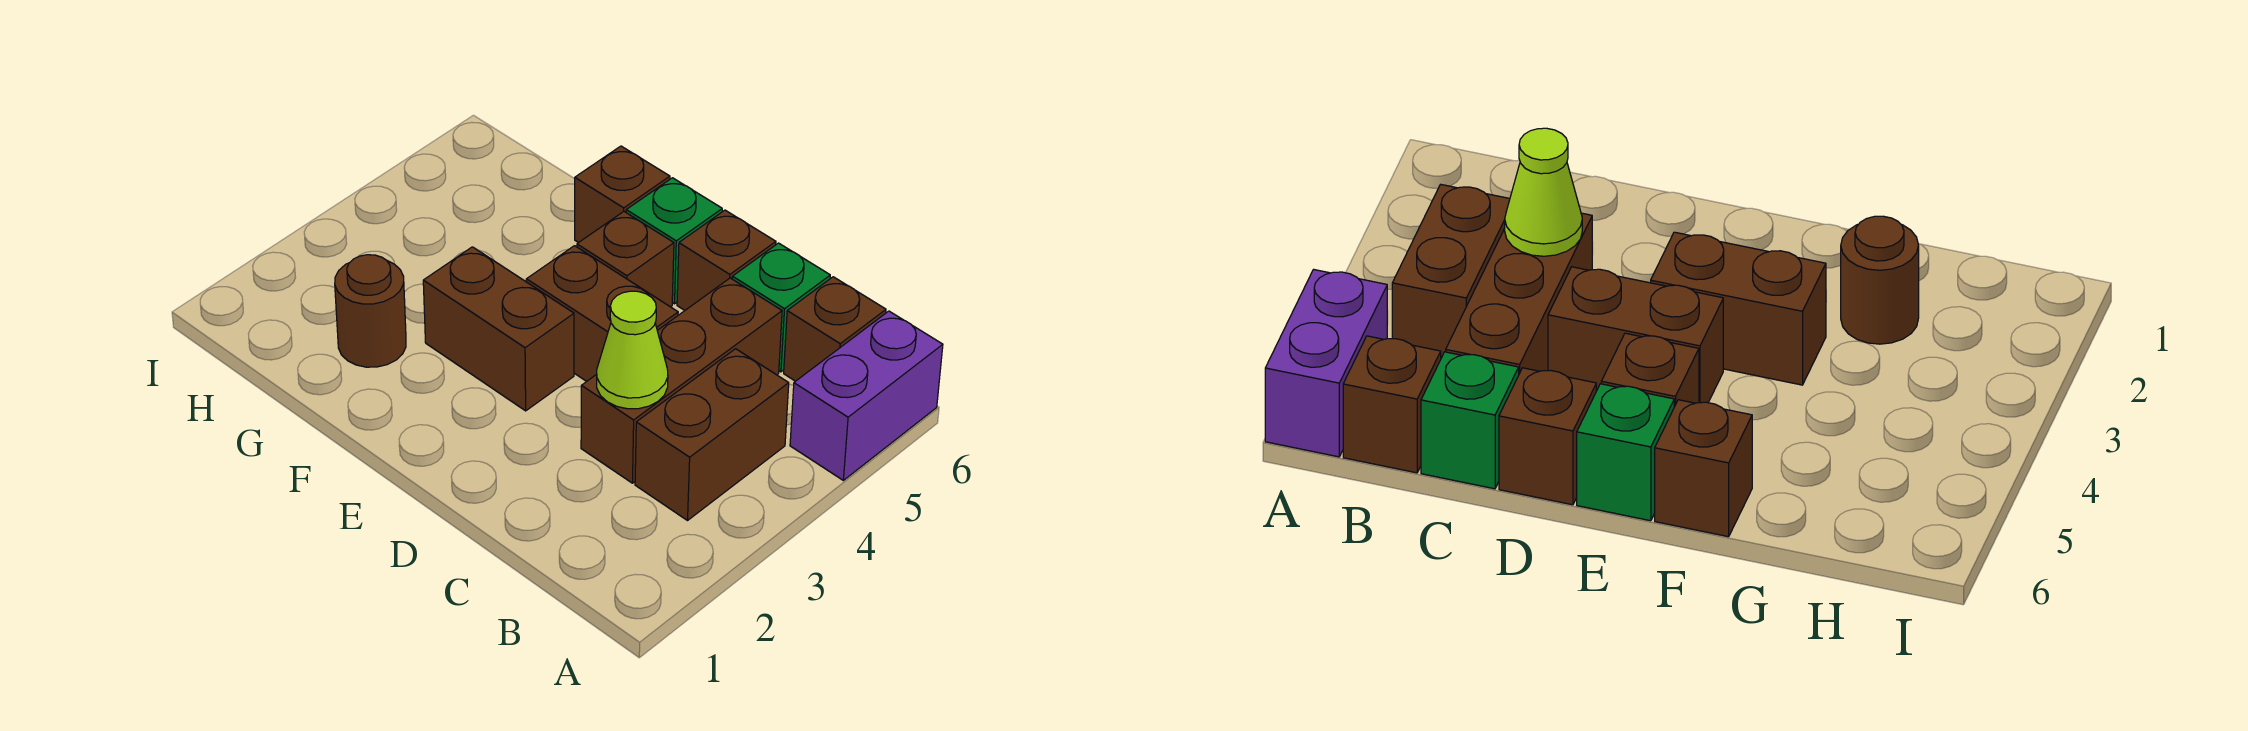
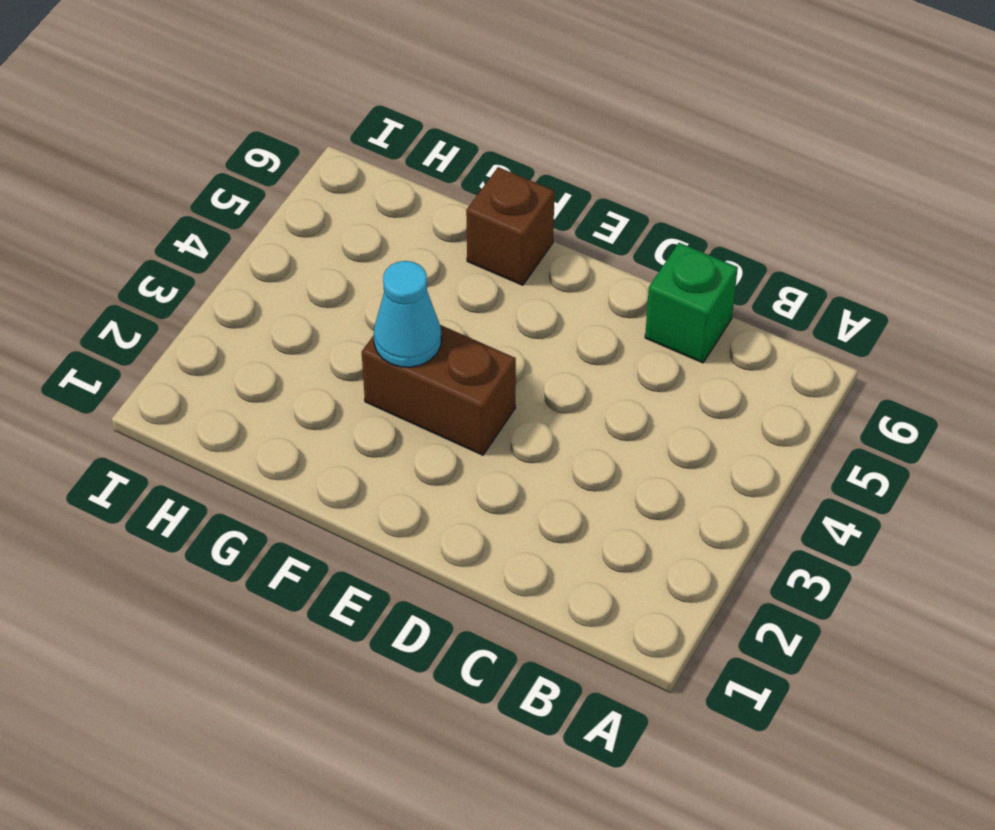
cyan cone F3 level 2 -> none
none -> purple brick A5:A6 level 1
none -> brown brick B3:B4 level 1
none -> brown brick B6 level 1

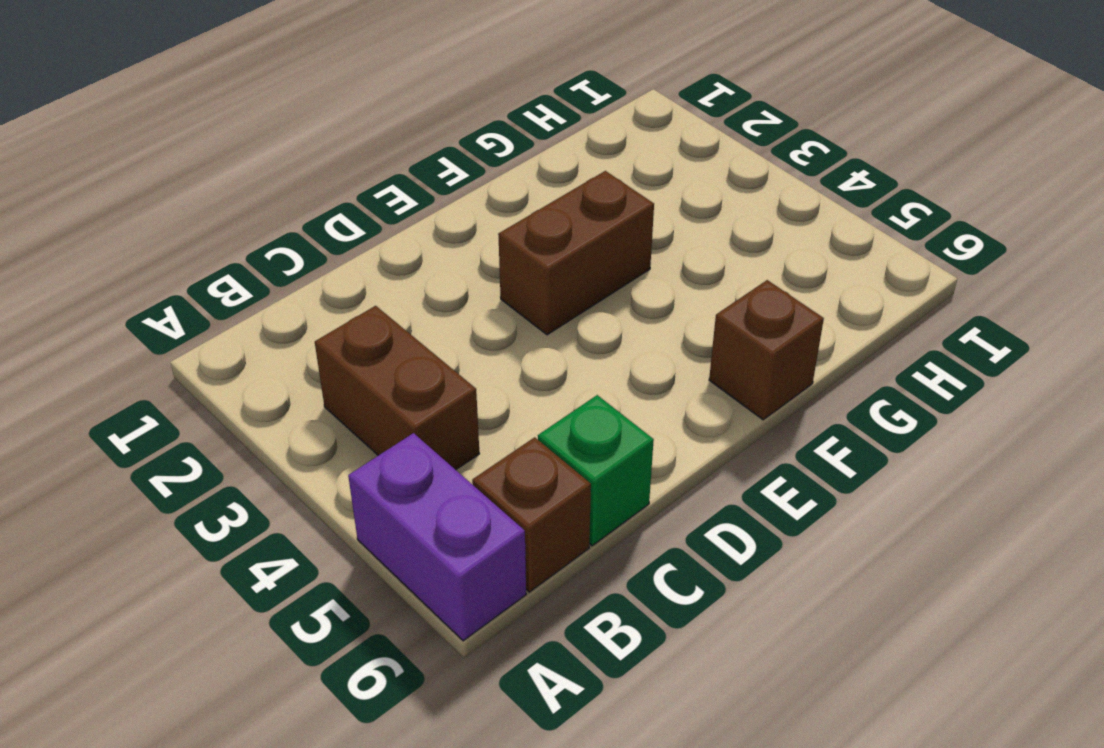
none -> brown brick C3:C5 level 1
none -> brown brick D4:E4 level 1
none -> brown brick D6 level 1

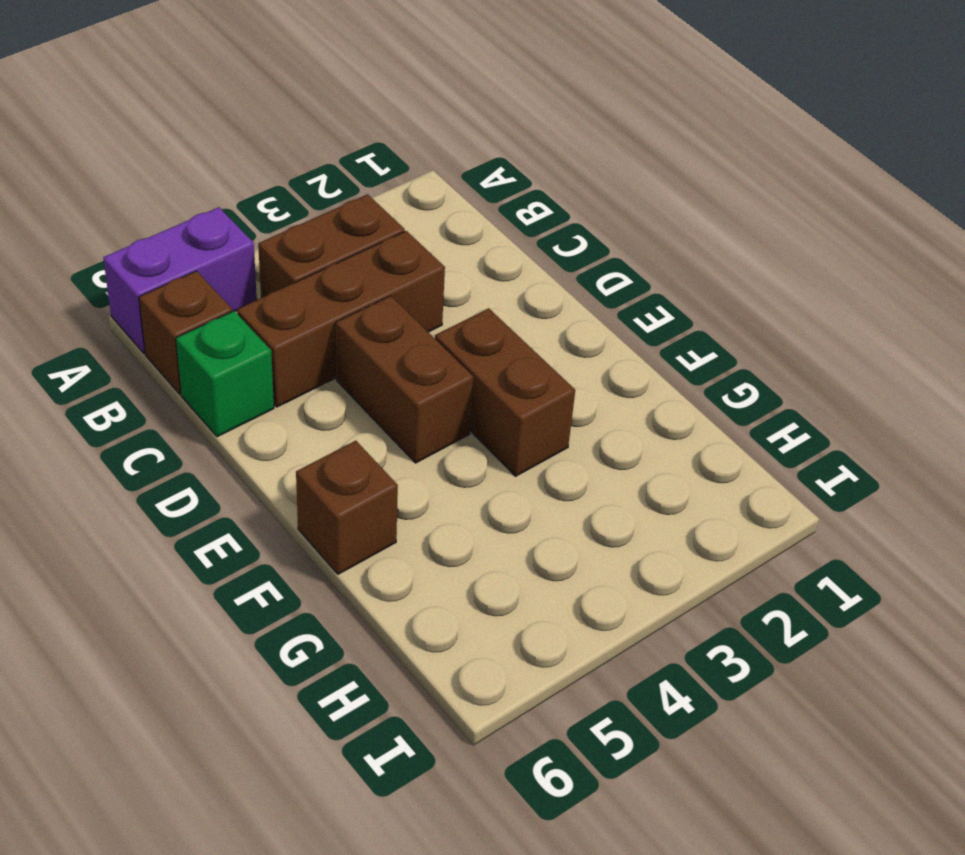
none -> brown brick D6 level 1
none -> brown brick E5 level 1
none -> green brick E6 level 1

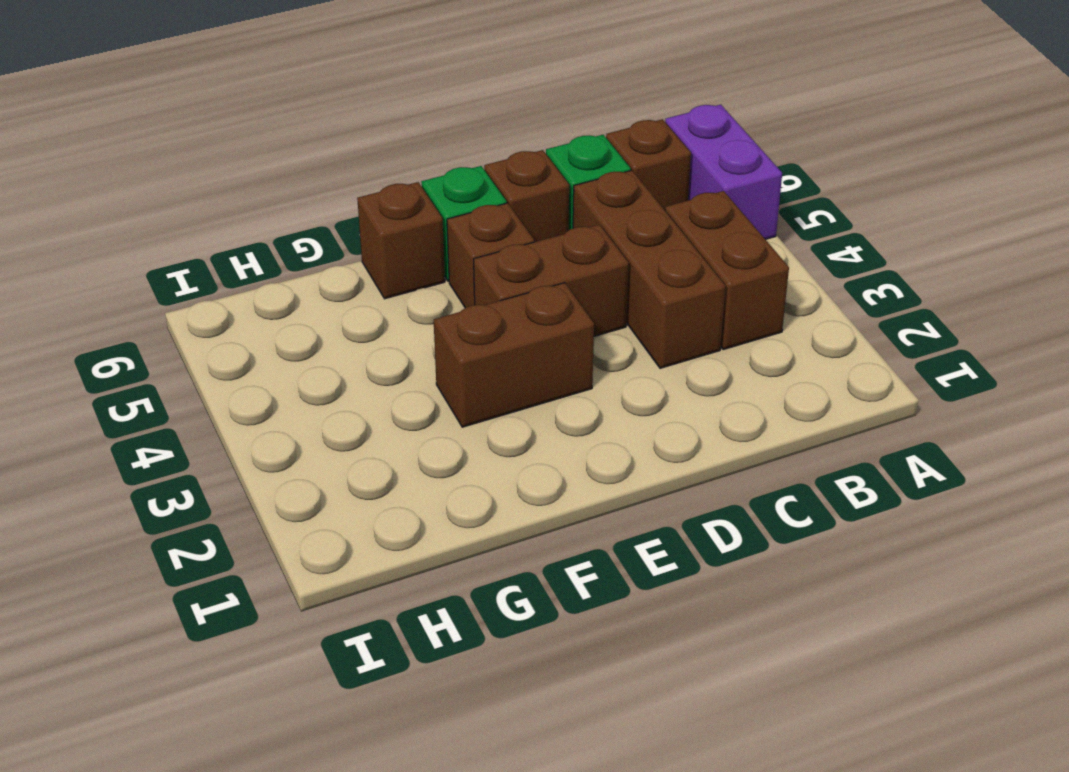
none -> brown round brick G2 level 1
none -> lime cone C3 level 2

